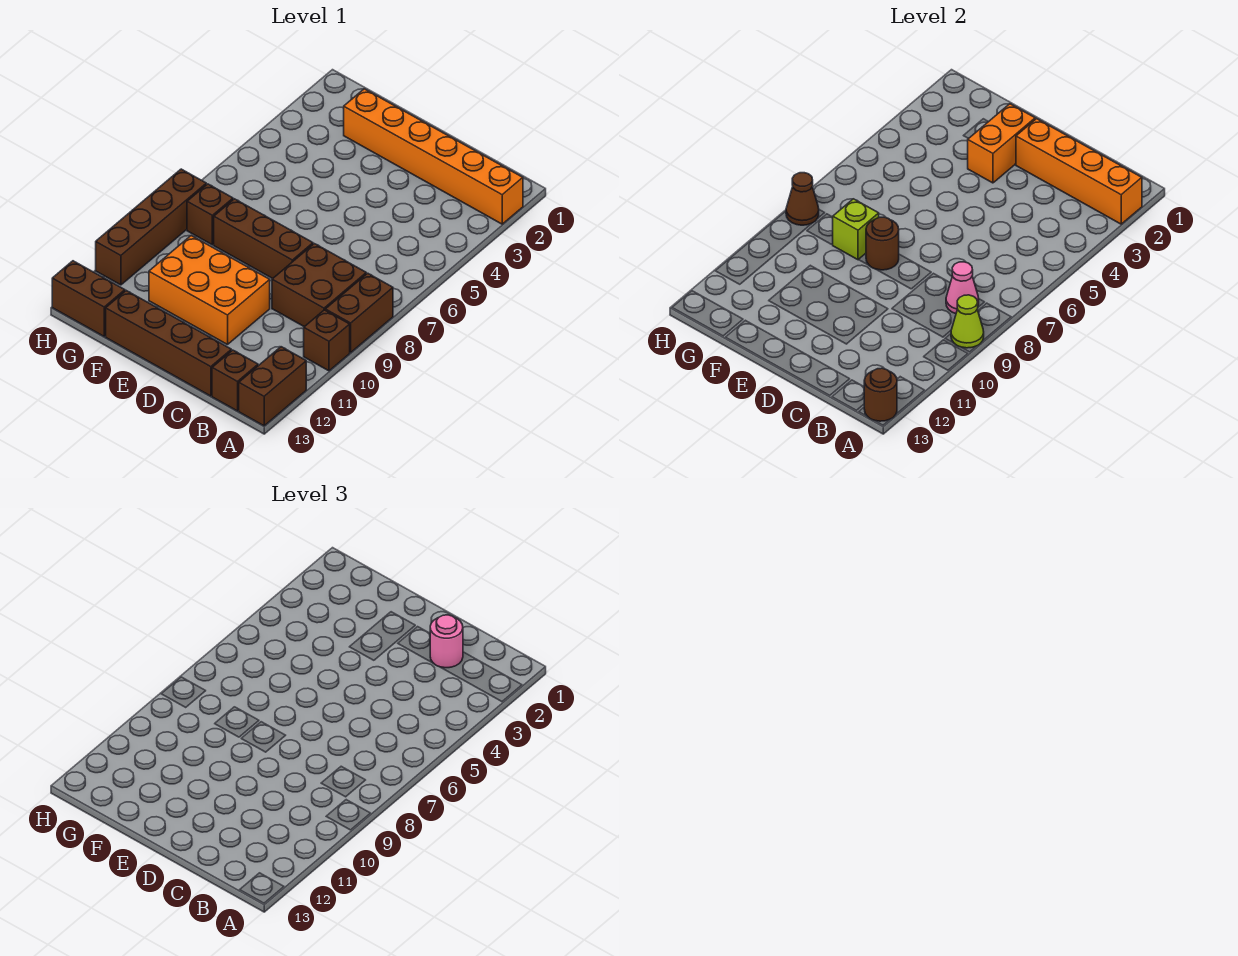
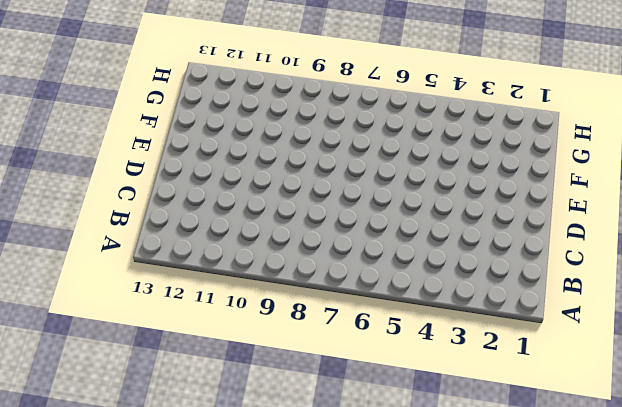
none -> orange brick A2:F2 level 1
none -> brown brick A8:A9 level 1
none -> brown brick A10 level 1

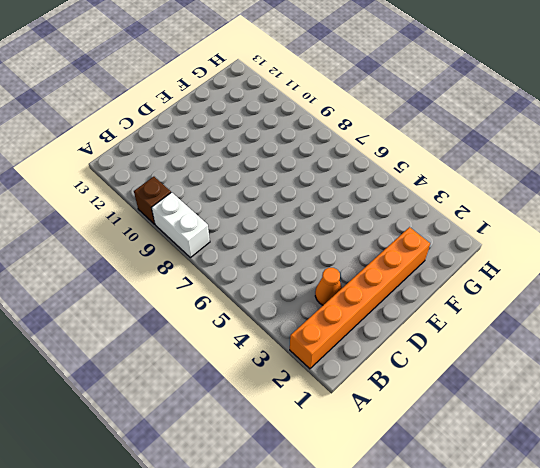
white brick A8:A9 level 1 -> brown brick A8:A9 level 1
orange cone C3 level 1 -> none
none -> brown brick A12:A13 level 1
none -> brown brick B8:C9 level 1
none -> brown brick B13 level 1

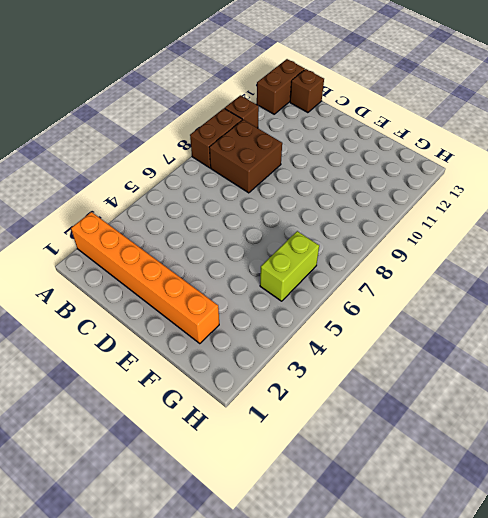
lime brick G5:G6 level 1 -> none
none -> brown brick C13:F13 level 1
none -> brown brick D8:F8 level 1
none -> orange brick D10:F11 level 1

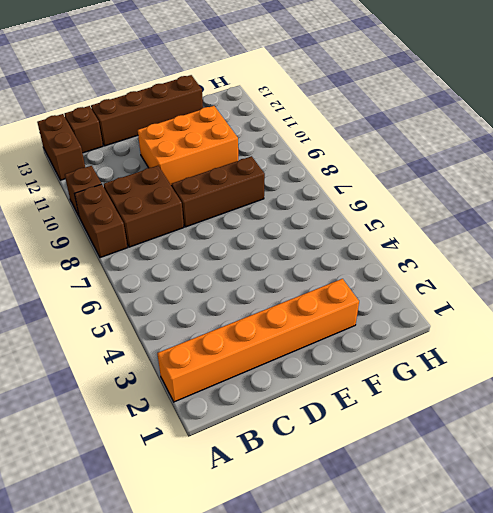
none -> brown brick G8 level 1
none -> brown brick G13:H13 level 1
none -> brown brick H8:H11 level 1

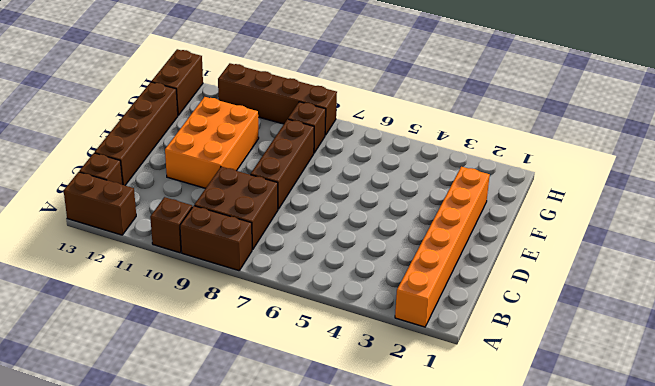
none -> orange brick A2:D2 level 2
none -> lime cone A9 level 2
none -> brown round brick A13 level 2

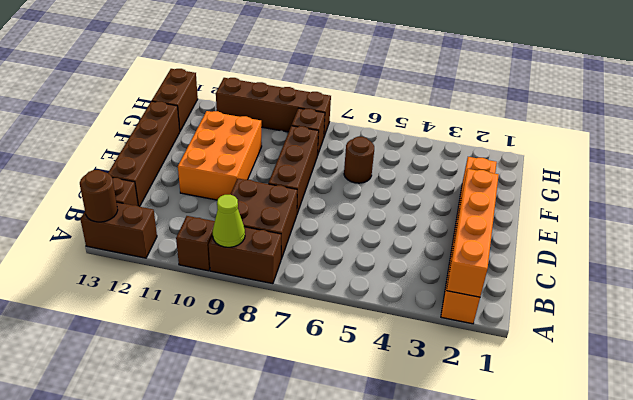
brown round brick F6 level 1 -> brown round brick E8 level 2
none -> pink cone B8 level 2
none -> orange brick E2:E3 level 2
none -> lime brick F8 level 2

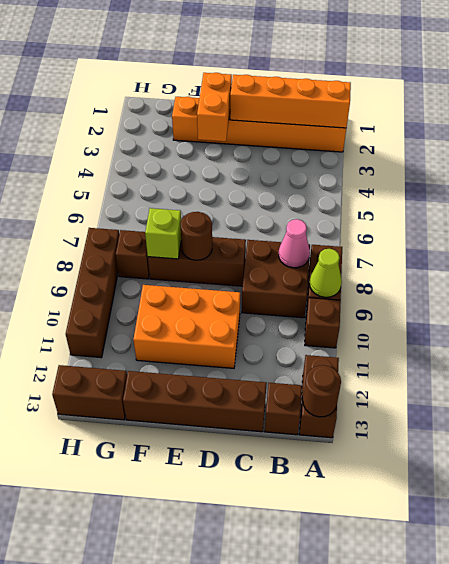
none -> brown cone H8 level 2
none -> pink round brick C2 level 3

